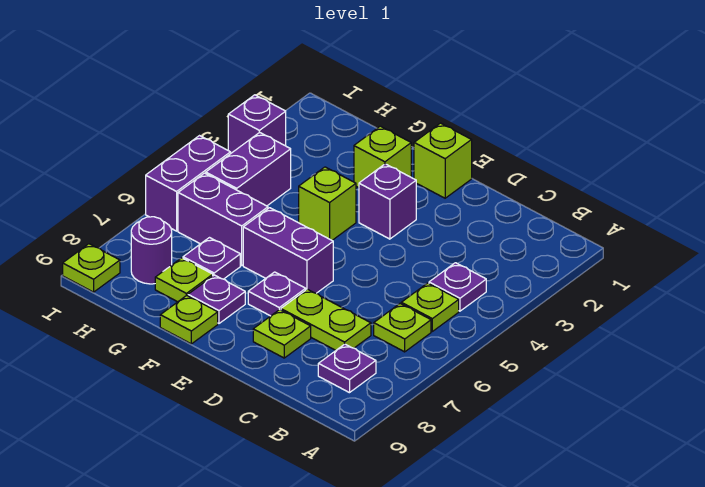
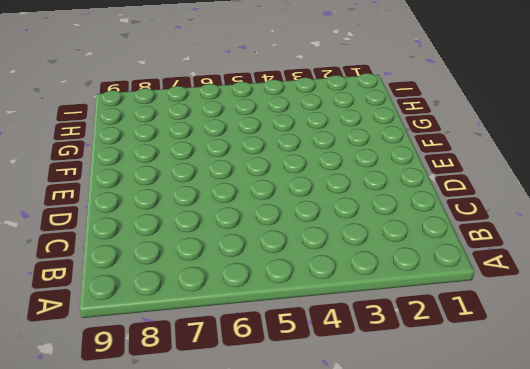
none -> purple plate B4 level 1
none -> lime plate B5 level 1
none -> lime plate B6 level 1

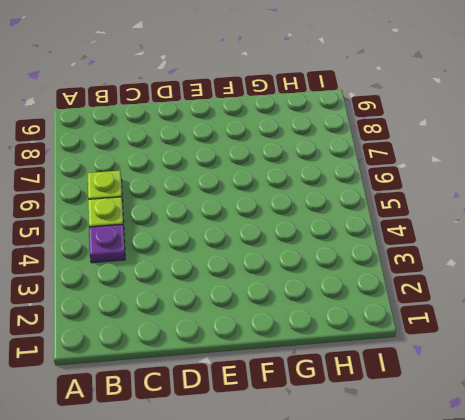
none -> purple plate B8 level 1
none -> lime plate C7:D7 level 1
none -> lime plate D8 level 1

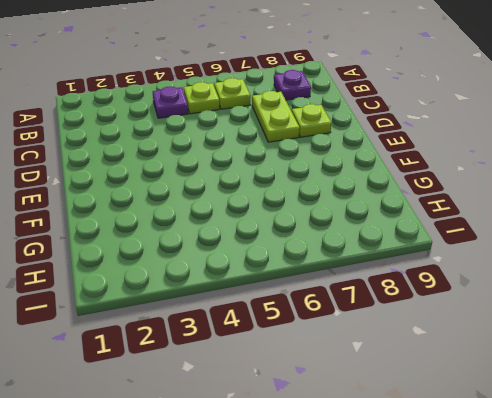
none -> lime brick E1 level 1
none -> purple brick E3 level 1
none -> purple brick E6:F6 level 1

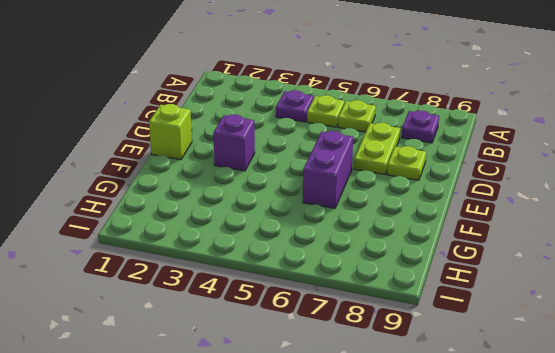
none -> purple plate E7 level 1
none -> lime brick F2 level 1
none -> lime brick F4 level 1

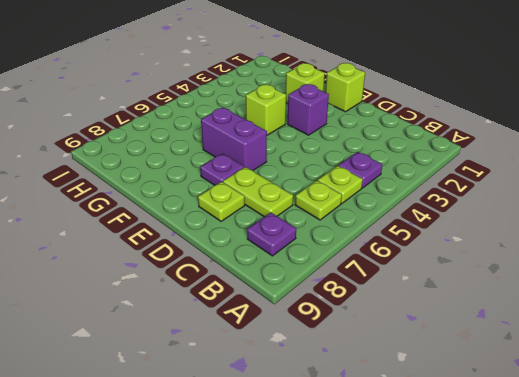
none -> purple plate F8 level 1
none -> lime plate F9 level 1
none -> purple brick G6:H6 level 1

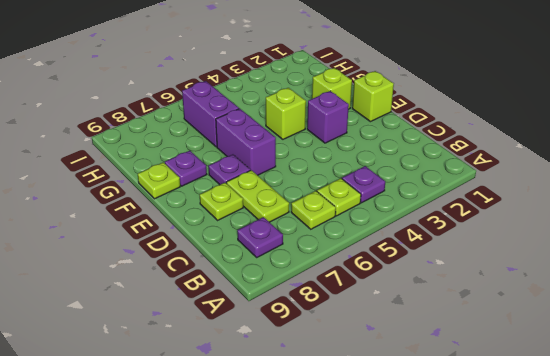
none -> purple plate G7 level 1
none -> lime plate G8 level 1
none -> purple brick H4:H5 level 1

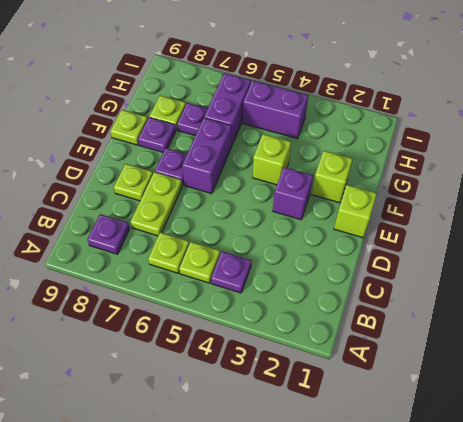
none -> purple round brick H8 level 1
none -> purple brick I3 level 1
none -> purple brick I5:I6 level 1

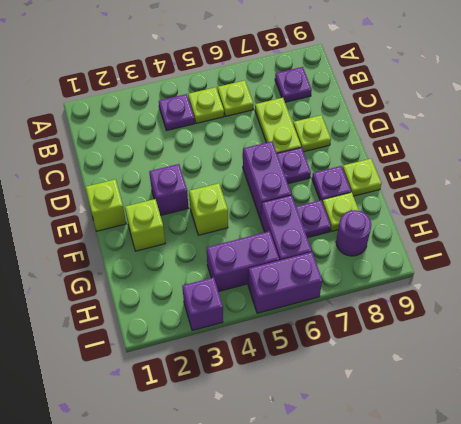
none -> lime plate I9 level 1

